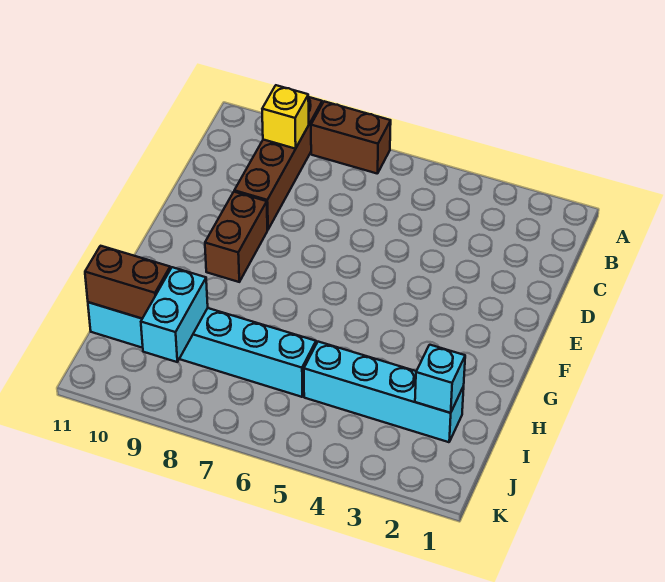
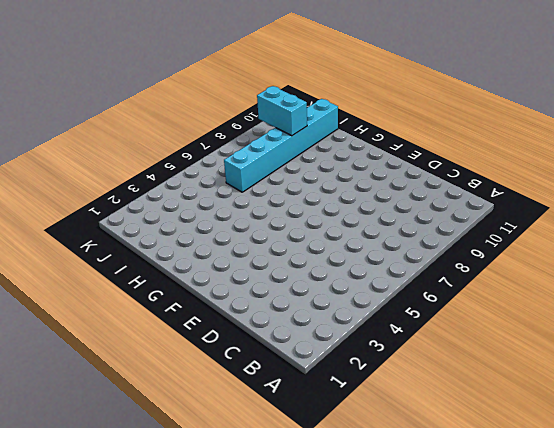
none -> brown brick A7:A8 level 1
none -> brown brick A9:D9 level 1

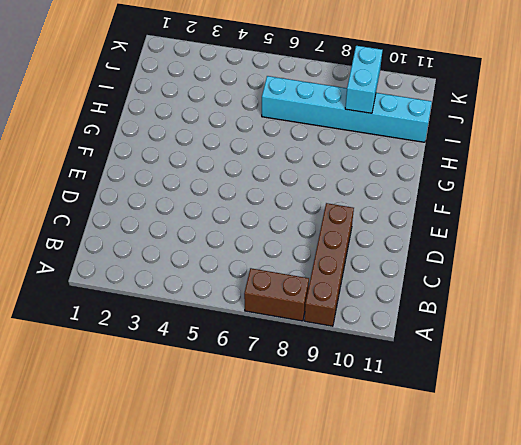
none -> brown brick E9:F9 level 1
none -> cyan brick I2:I5 level 1

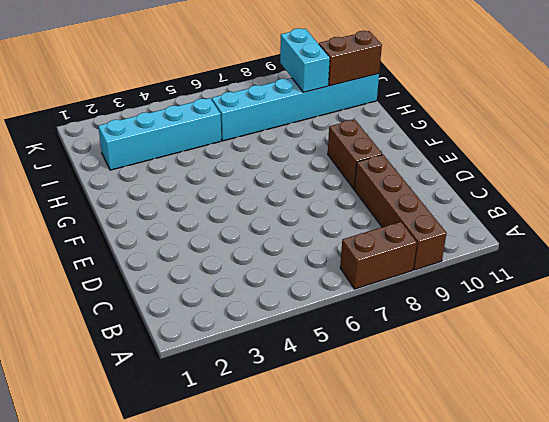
none -> yellow brick B9 level 2
none -> cyan brick I2 level 2

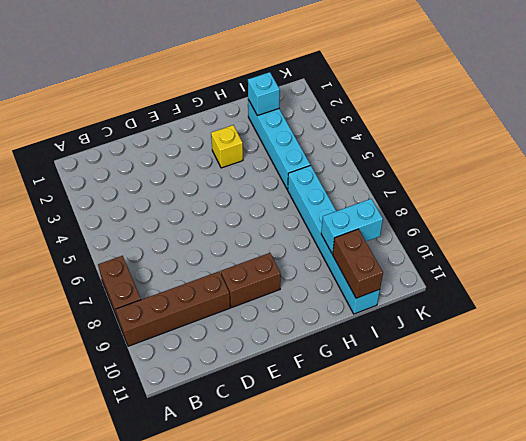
yellow brick G3 level 1 -> yellow brick B9 level 2

